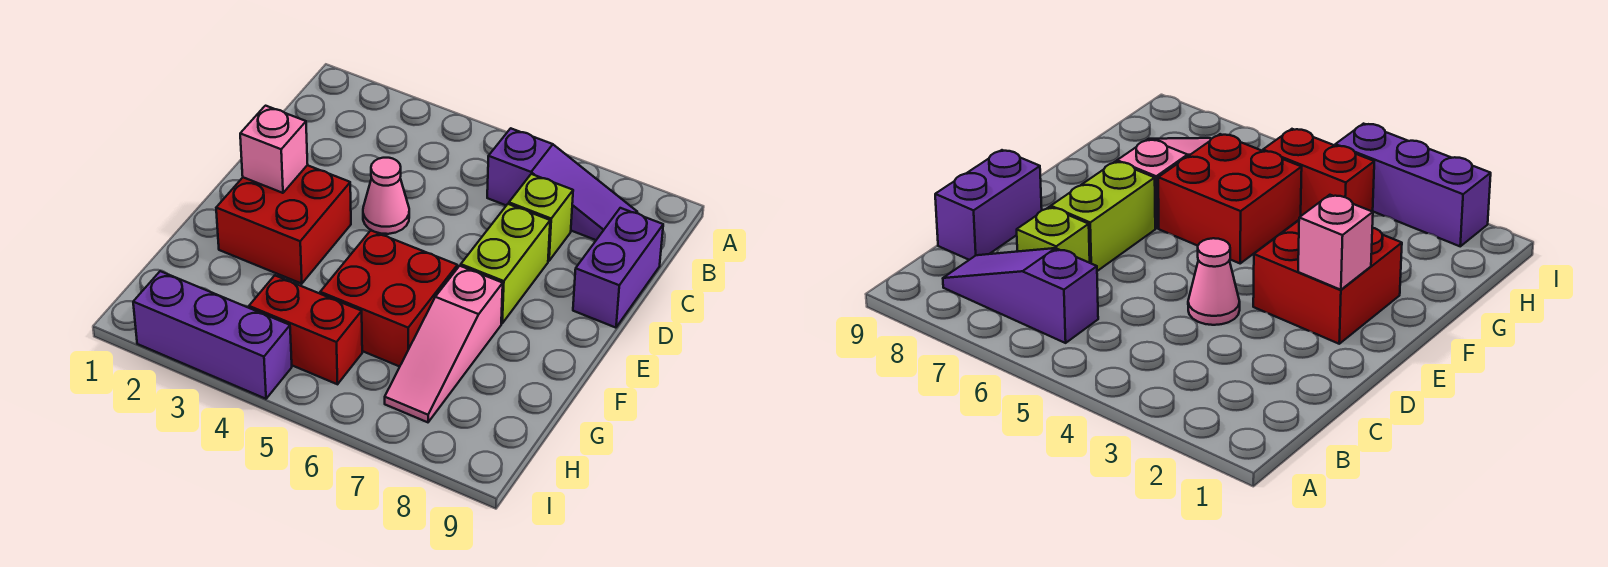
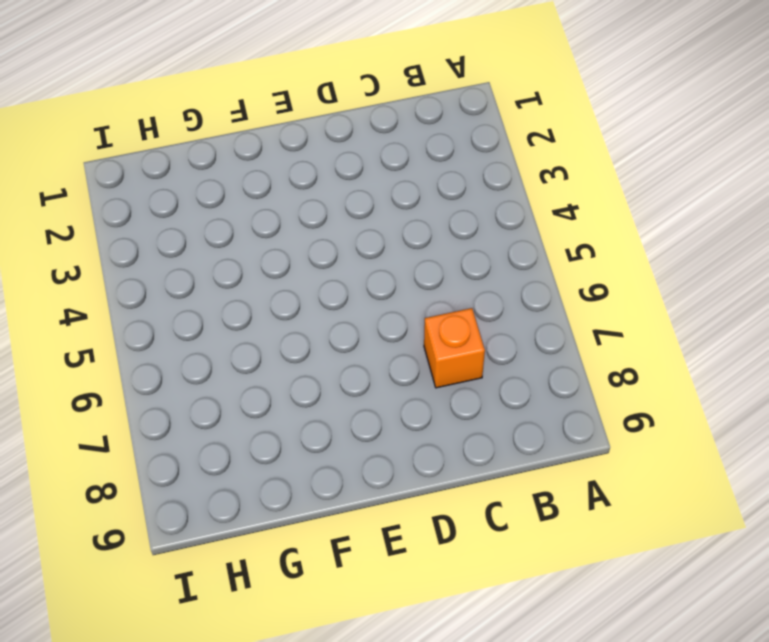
orange brick C7 level 1 -> lime brick C7 level 1
none -> purple slope B6:B8 level 1 top 6
none -> purple brick C9:D9 level 1

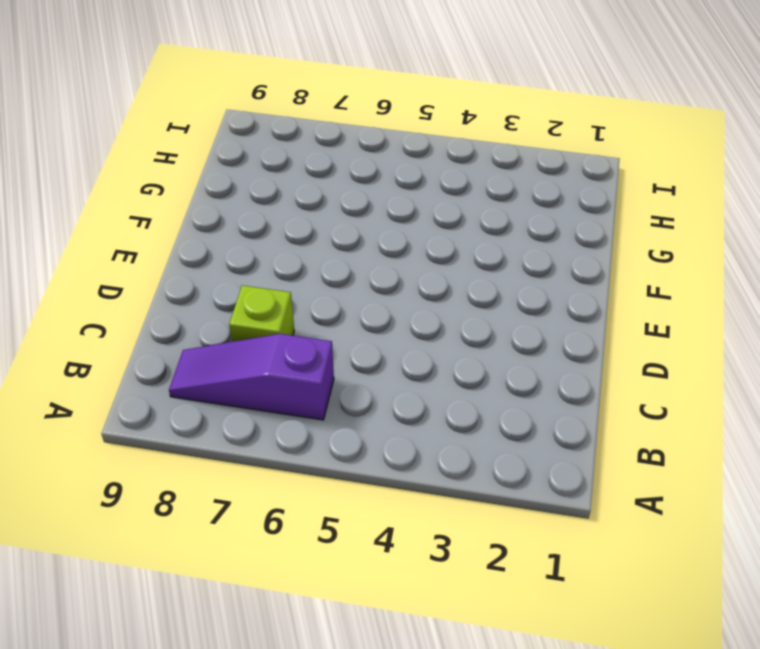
none -> purple brick C9:D9 level 1
none -> pink cone D4 level 1

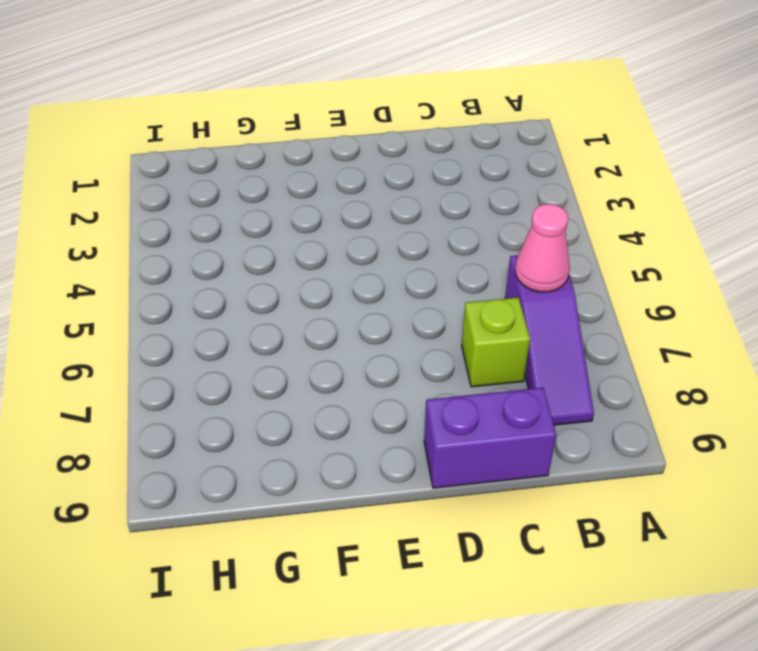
pink cone B6 level 2 -> pink cone D4 level 1
none -> lime brick D7:E7 level 1
none -> red brick E2:F3 level 1

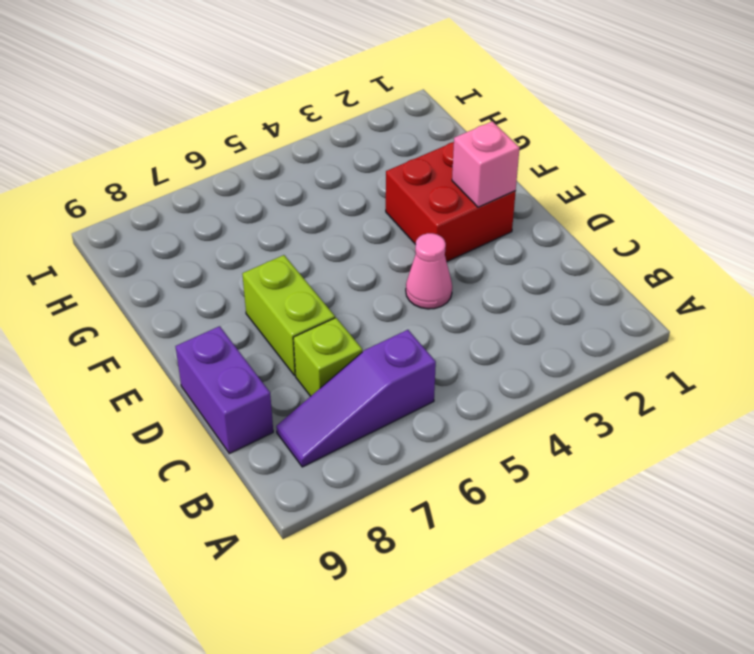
none -> red brick F5:G6 level 1
none -> pink slope F7:H7 level 1 top F

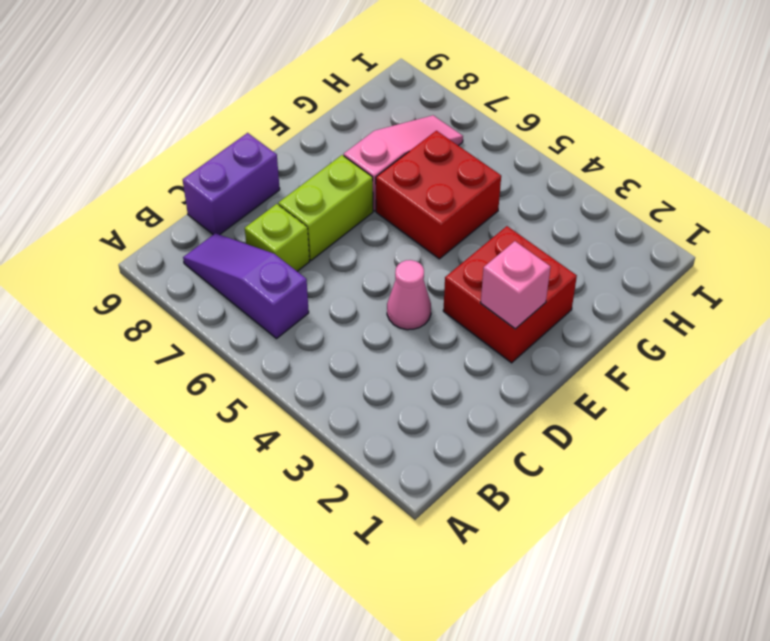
none -> red brick H4:H5 level 1
none -> purple brick I2:I4 level 1

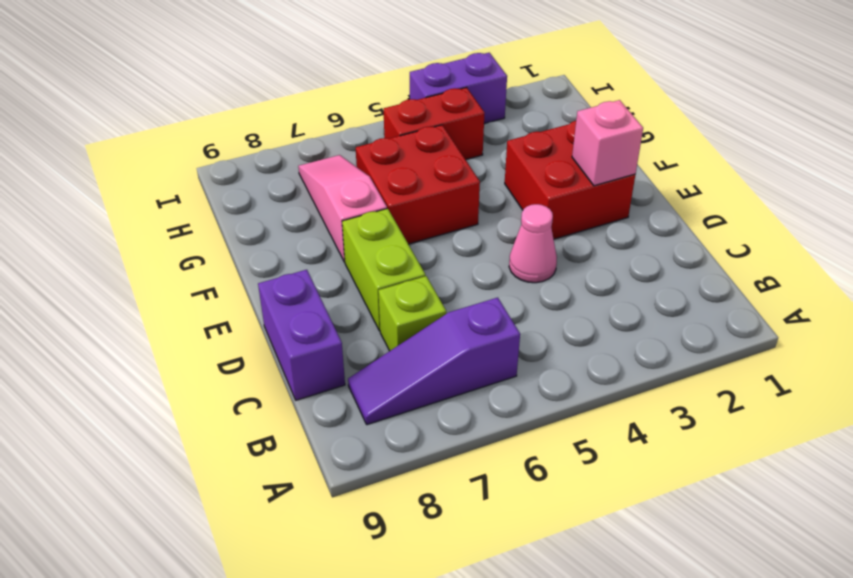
purple brick I3:I4 level 1 -> purple brick I2:I4 level 1

